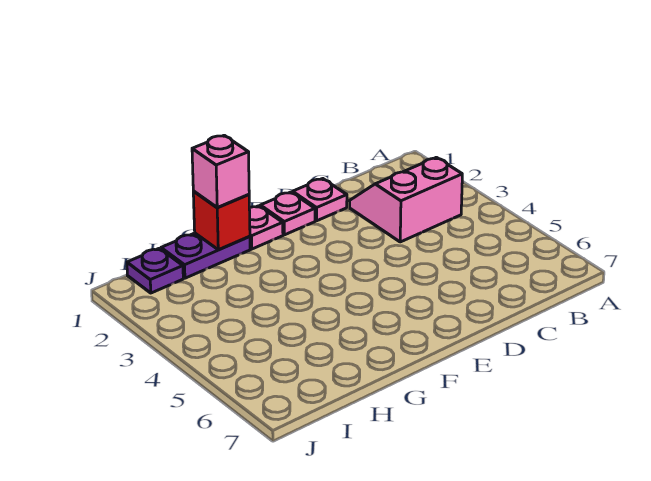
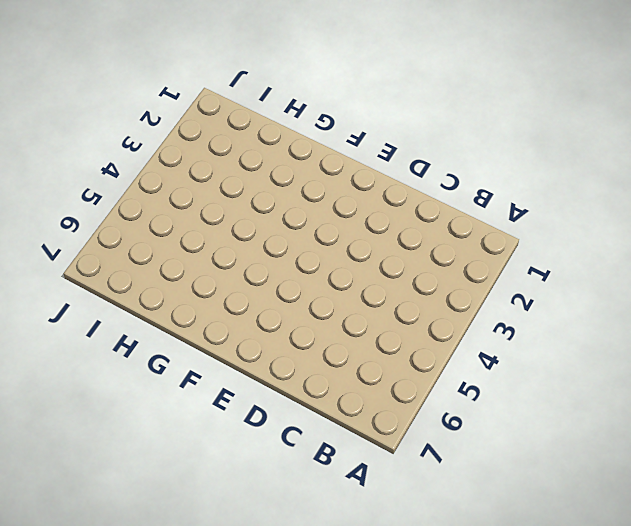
none -> pink slope B2:C3 level 1 top 3
none -> pink plate D1 level 1

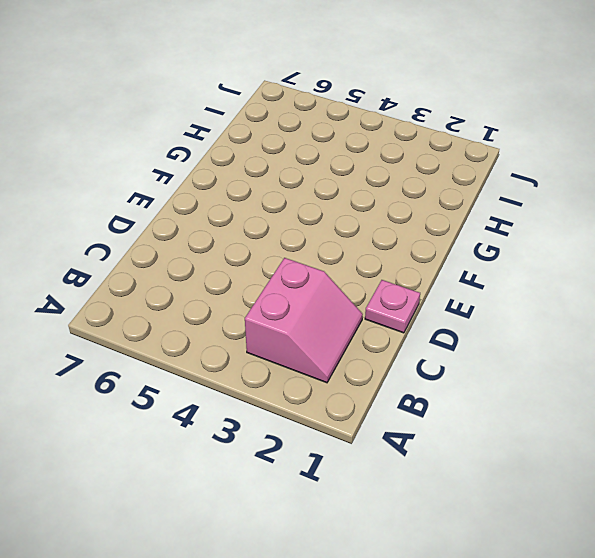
none -> pink plate E1 level 1
none -> pink plate F1 level 1

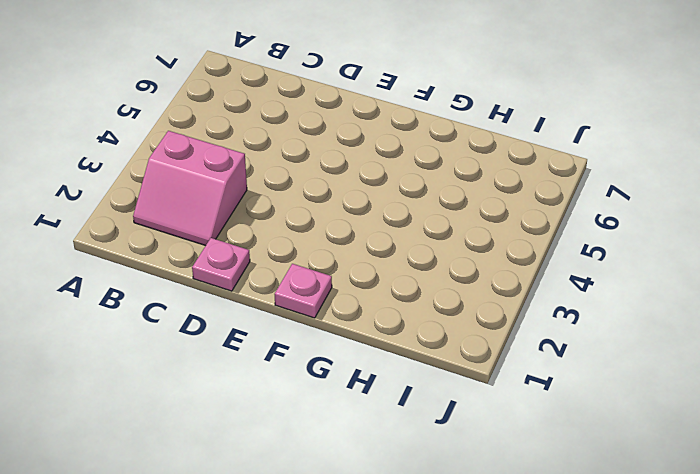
none -> pink plate E1 level 1
none -> purple plate G1:H1 level 1

